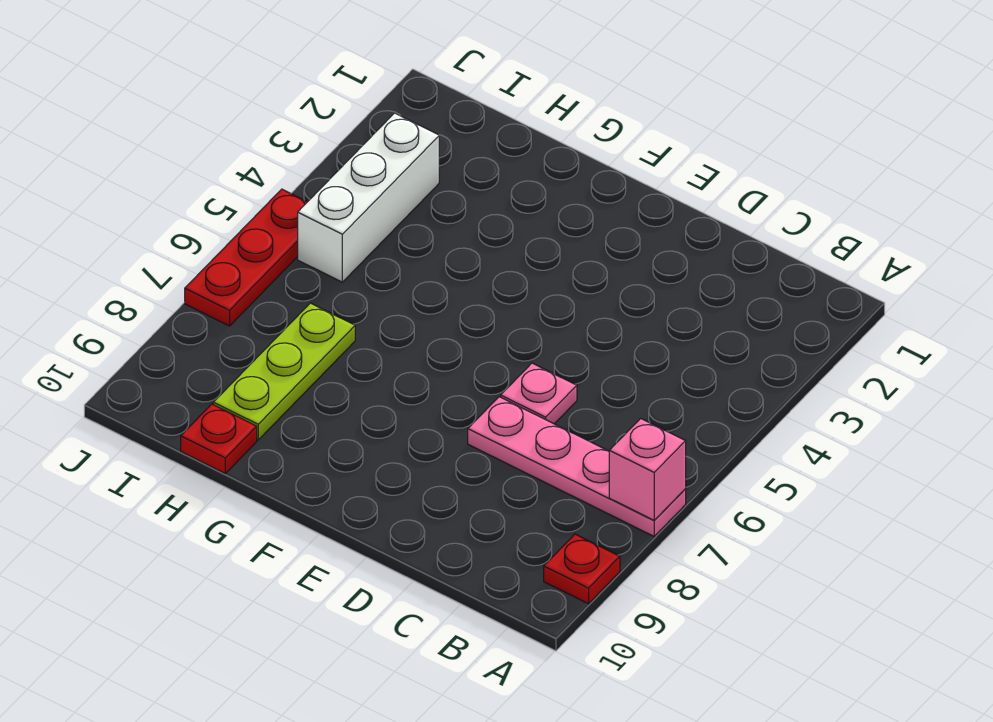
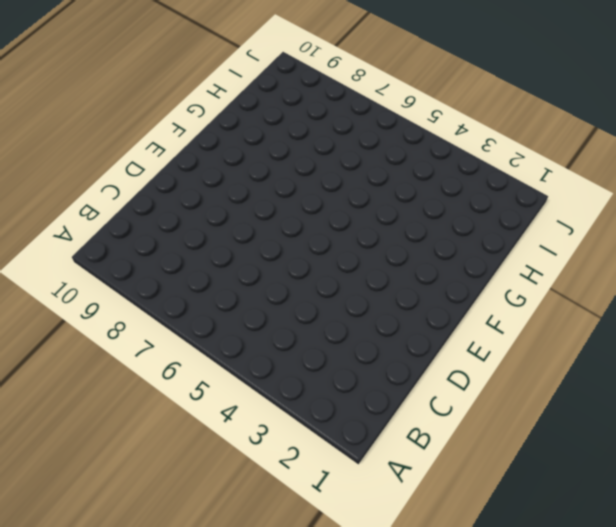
none -> pink plate A7:D7 level 1
none -> red plate A9 level 1

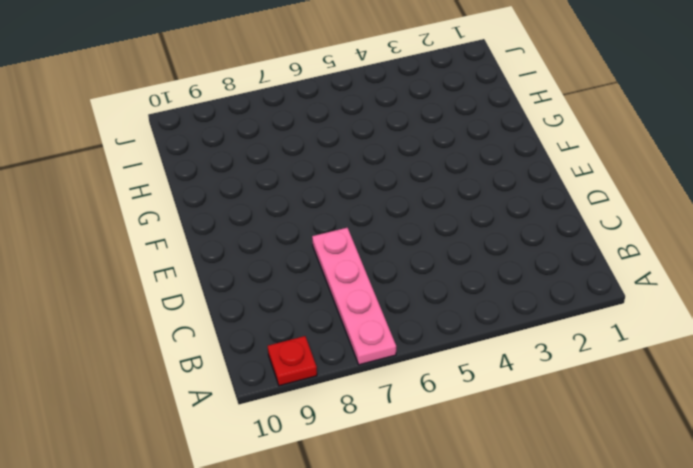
none -> pink plate D6 level 1
none -> lime plate H7:H9 level 1

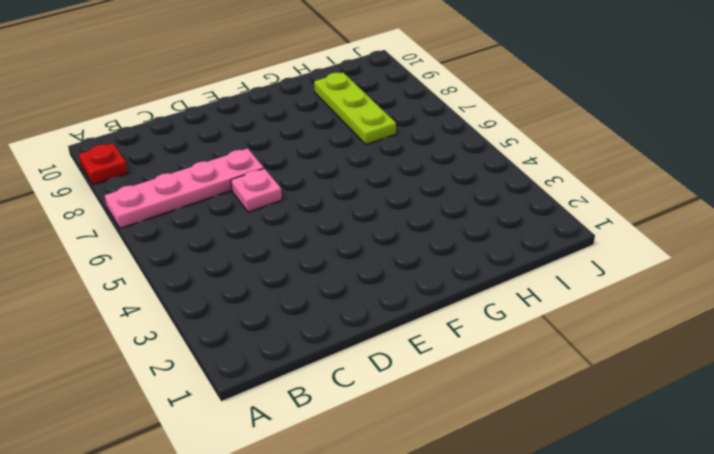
none -> red plate H10 level 1
none -> white brick I3:I5 level 1

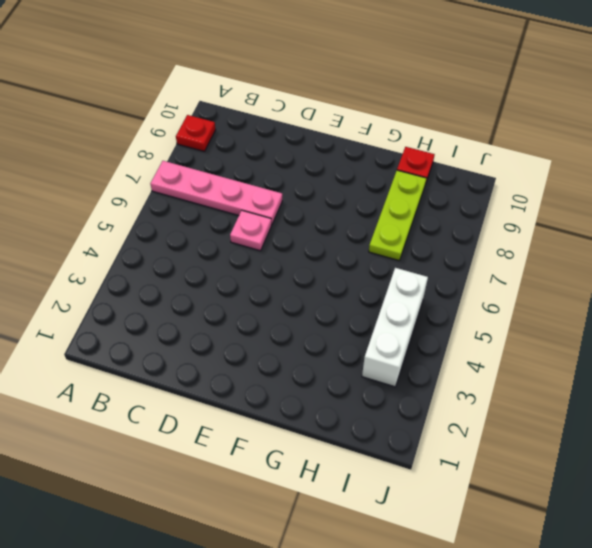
none -> red plate J5:J7 level 1
none -> pink brick A7 level 2

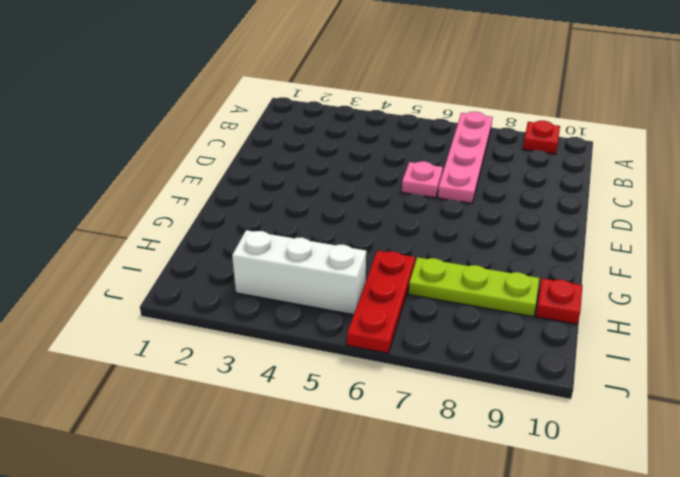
red plate H6:J6 level 1 -> red plate J5:J7 level 1
none -> pink brick A7 level 2

